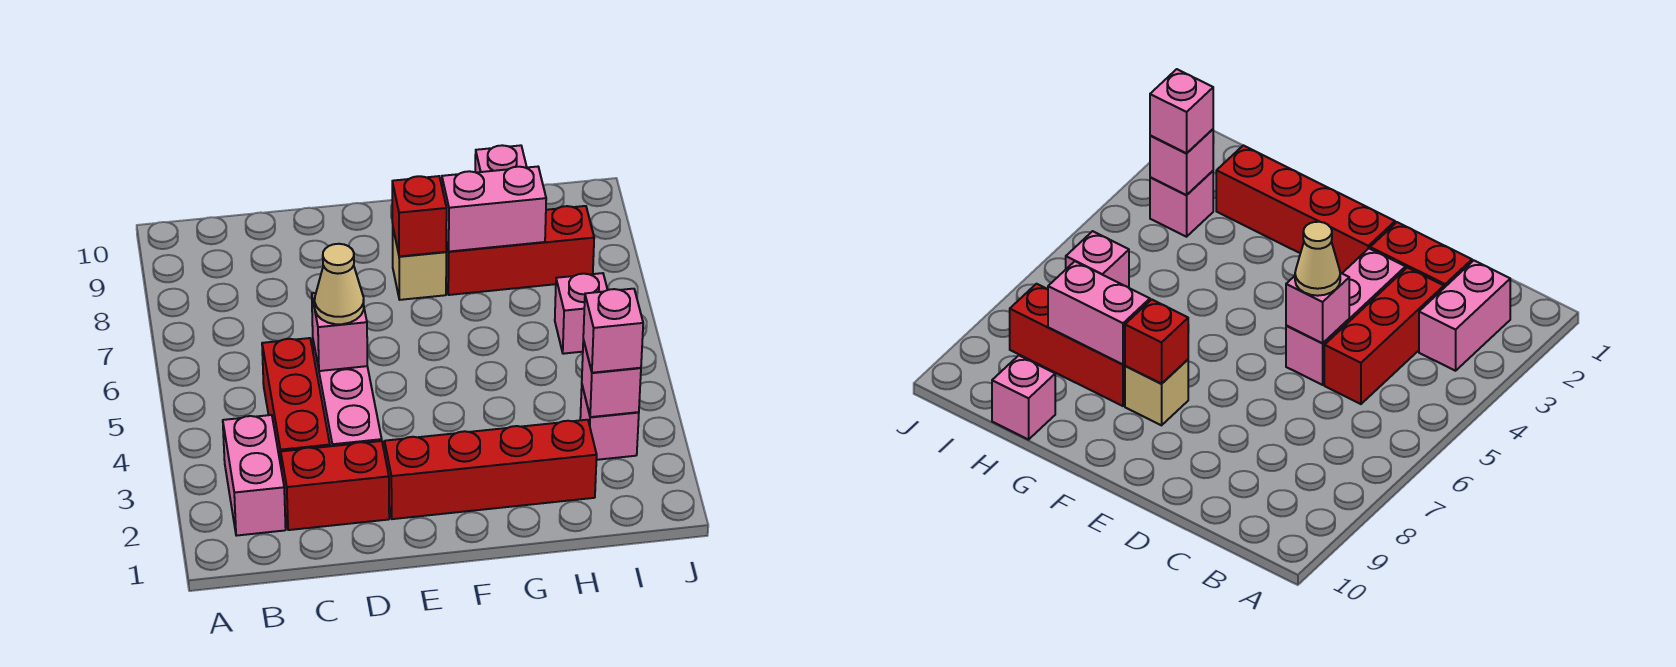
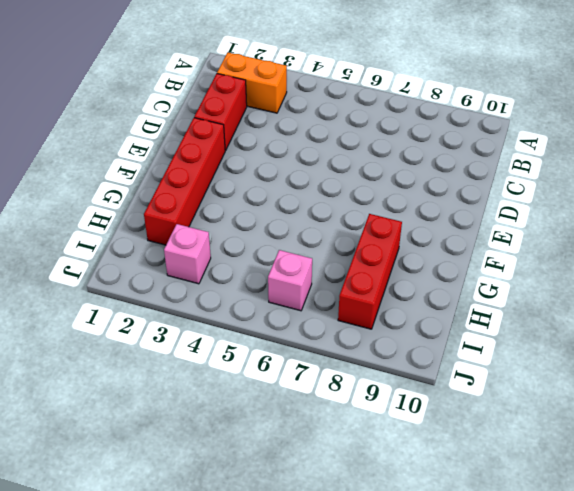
orange brick B2:B3 level 1 -> pink brick B2:B3 level 1
none -> red brick C3:C5 level 1
none -> pink brick D3:D5 level 1
none -> tan brick F8 level 1

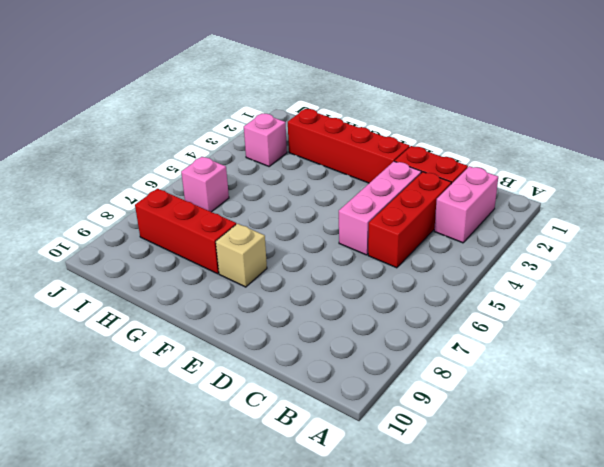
none -> pink brick H10 level 1
none -> pink brick D5 level 2
none -> red brick F8 level 2

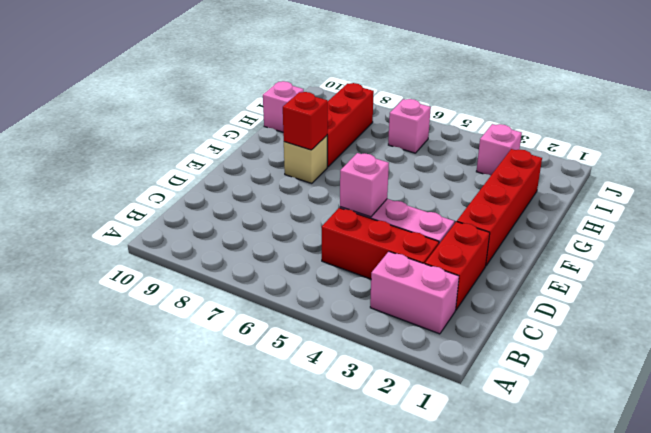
none -> pink brick G8:H8 level 2
none -> pink brick I3 level 2
none -> tan cone D5 level 3

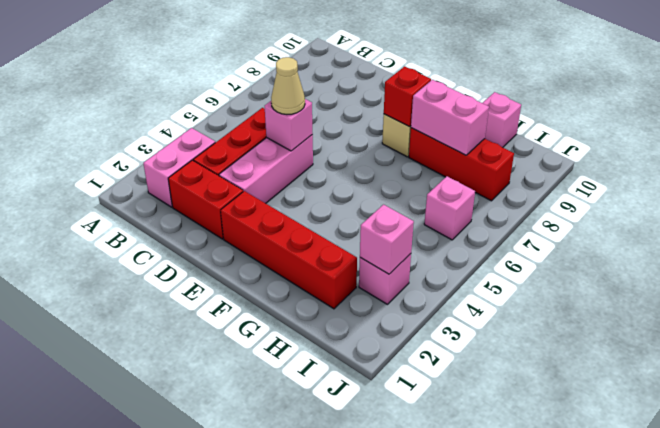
none -> pink brick I3 level 3

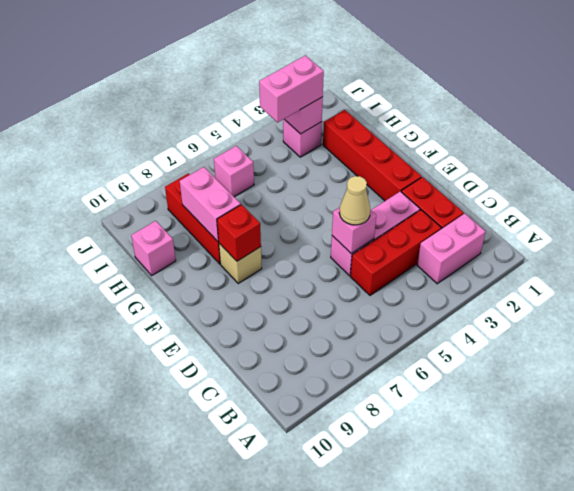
pink brick I3:I4 level 3 -> pink brick I3 level 3

